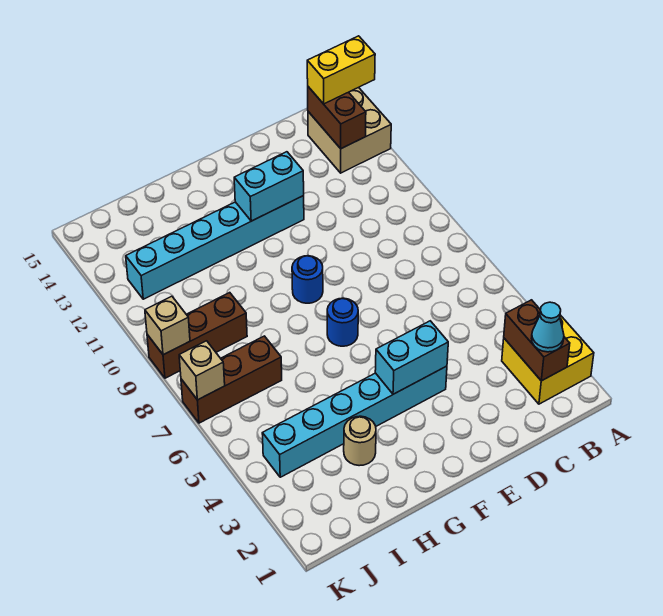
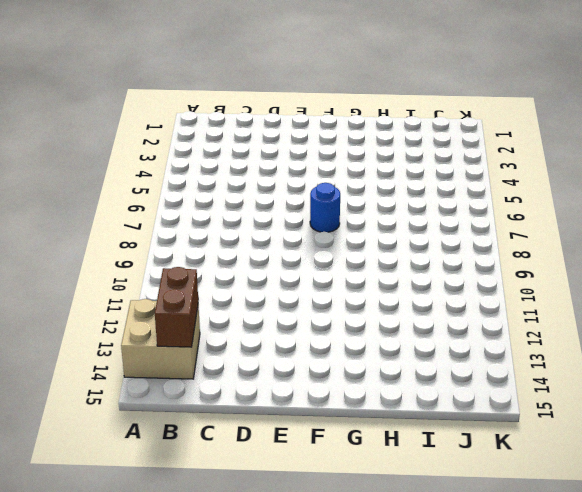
none -> yellow brick A2:B3 level 1
none -> cyan brick E4:J4 level 1
none -> cyan brick E12:J12 level 1

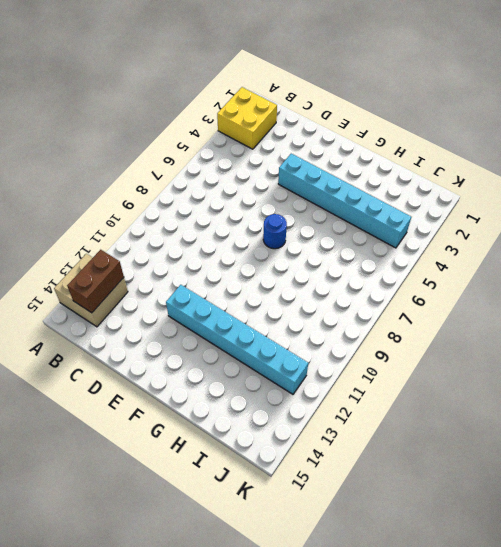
none -> blue round brick F9 level 1
none -> tan round brick H3 level 1
none -> brown brick I7:K7 level 1

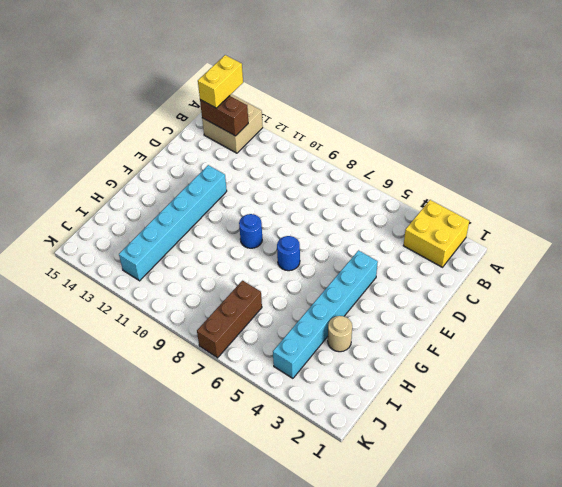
none -> brown brick I9:K9 level 1
none -> brown brick B2:B3 level 2
none -> cyan brick E4:F4 level 2

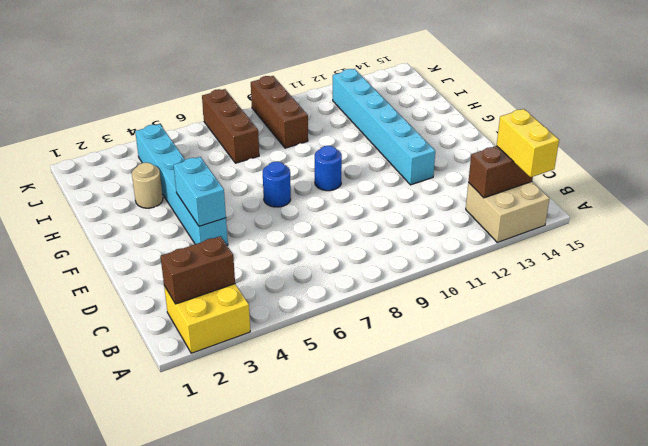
none -> cyan brick E12:F12 level 2
none -> tan brick K7 level 2
none -> tan brick K9 level 2

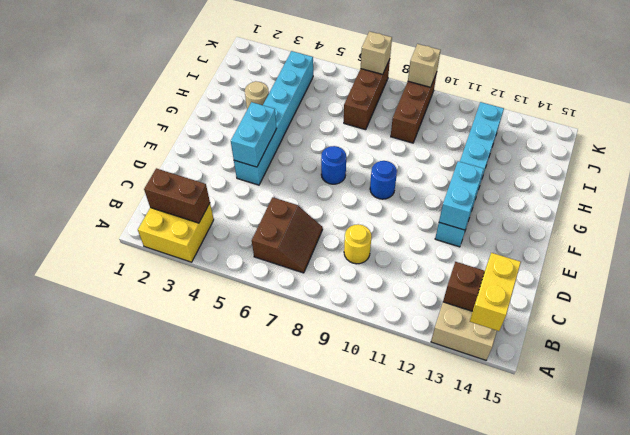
brown slope B6:C7 level 1 top 6 -> none
yellow round brick C9 level 1 -> none
none -> cyan cone B2 level 3

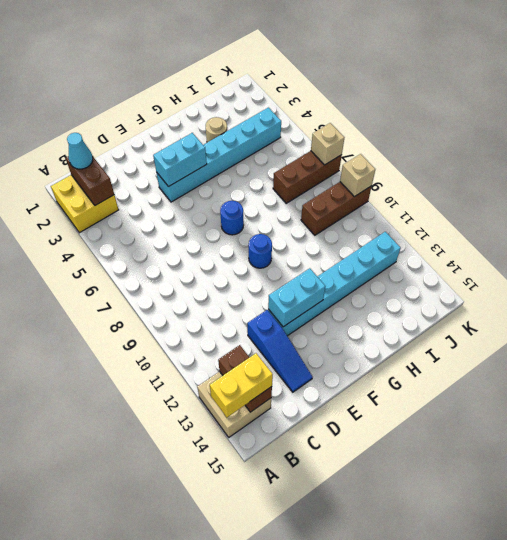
blue slope D12:D14 level 1 top 12 -> none

